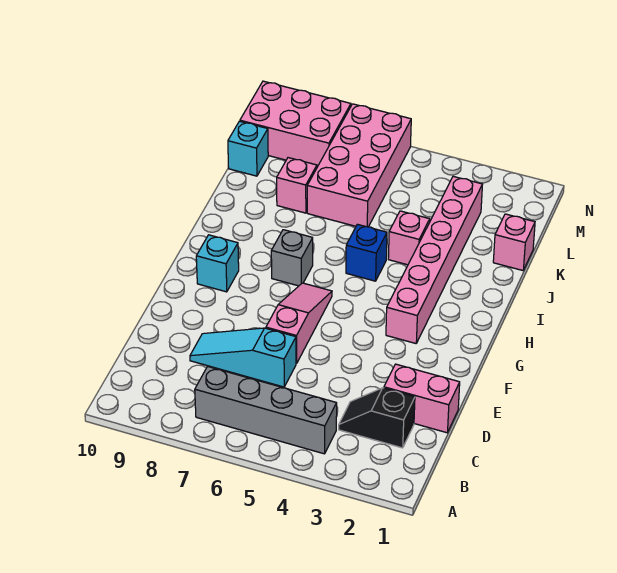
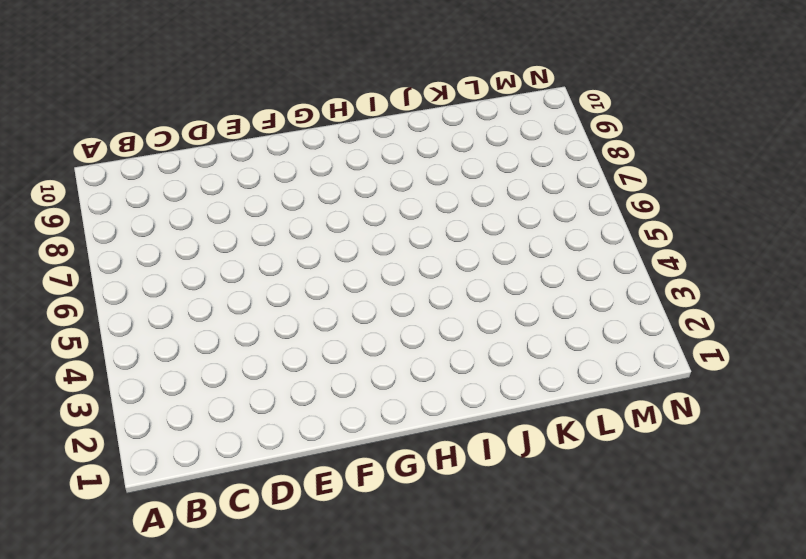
none -> grey brick B4:B7 level 1
none -> black slope C2:C3 level 1 top 2
none -> pink brick D1:D2 level 1

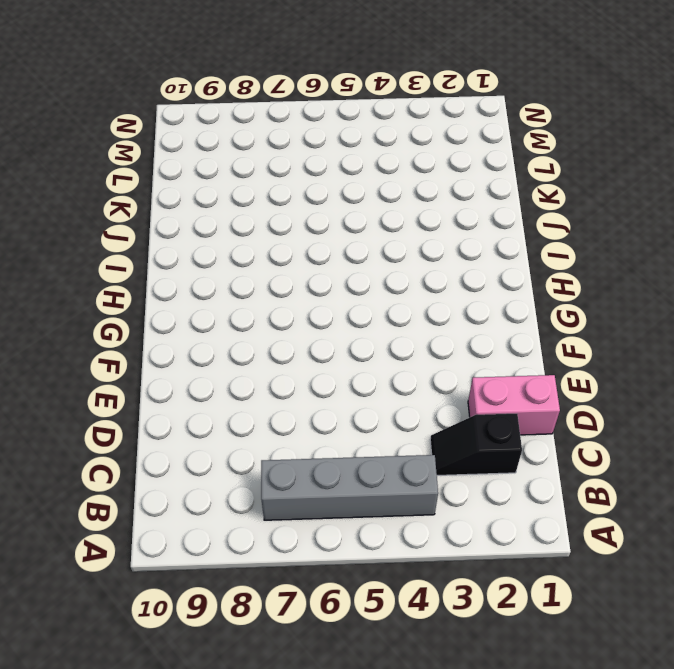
none -> cyan slope D6:D8 level 1 top 6
none -> pink slope E6:G6 level 1 top E
none -> pink brick G3:L3 level 1

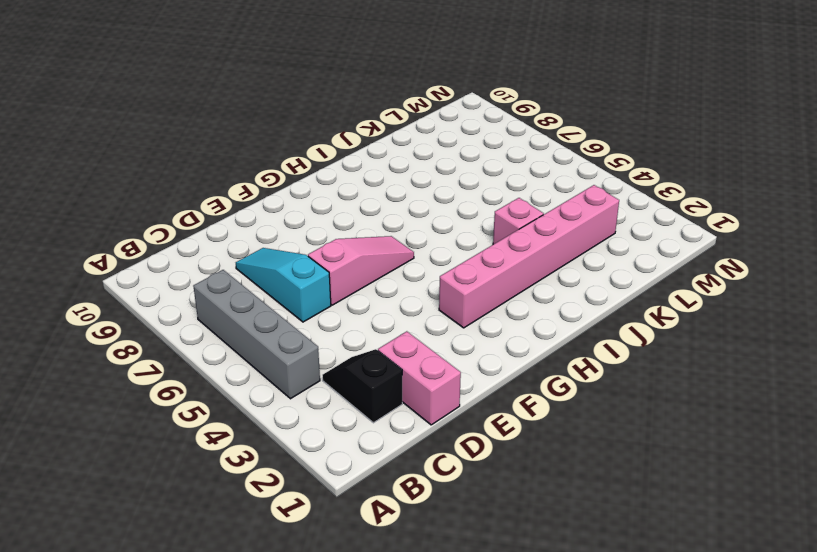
none -> cyan brick G9 level 1
none -> grey brick H7 level 1
none -> blue brick I5 level 1

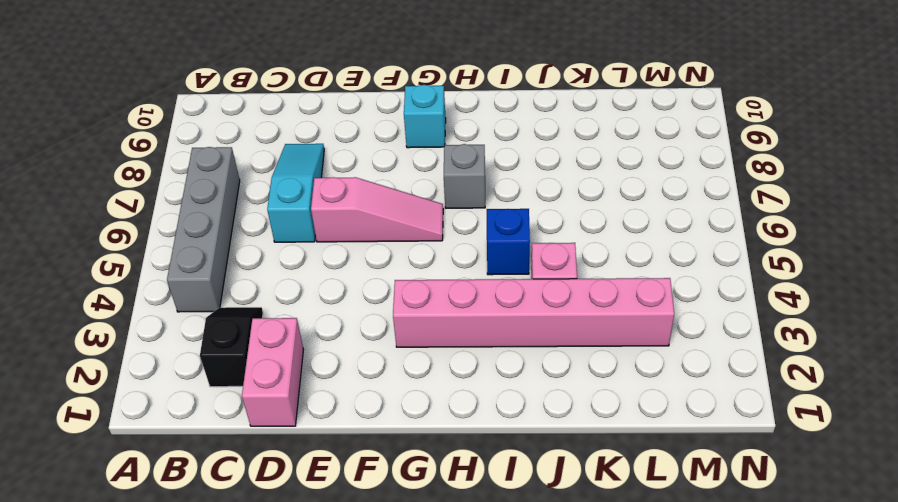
none -> pink brick K1 level 1
none -> pink brick K6:N7 level 1
none -> pink brick K8 level 1

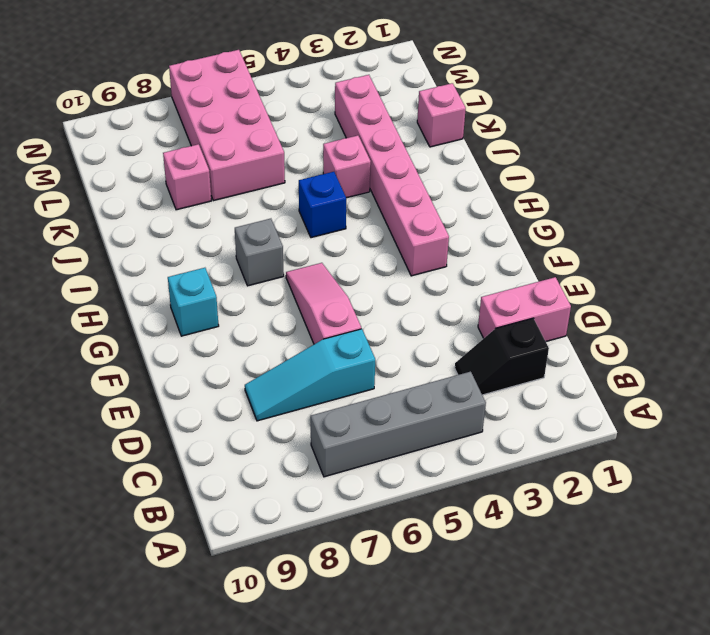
none -> cyan brick L10 level 1
none -> pink brick M8:N10 level 1

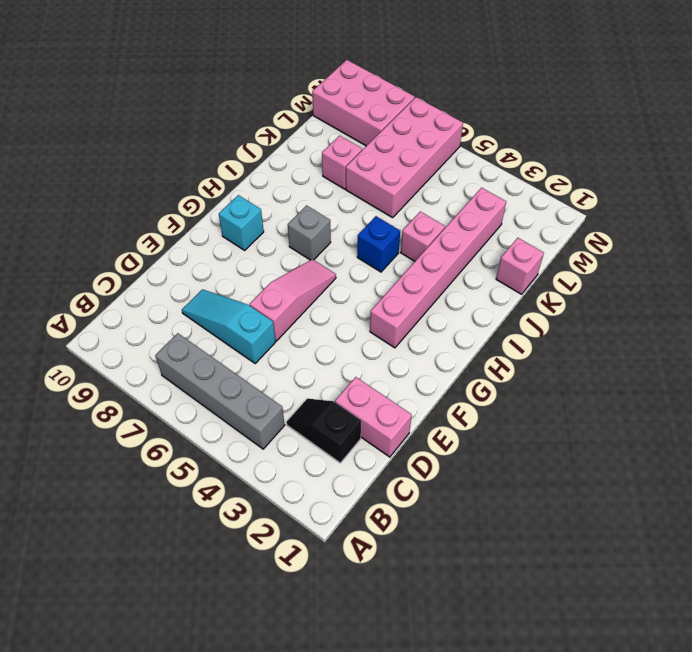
none -> cyan brick L10 level 1

